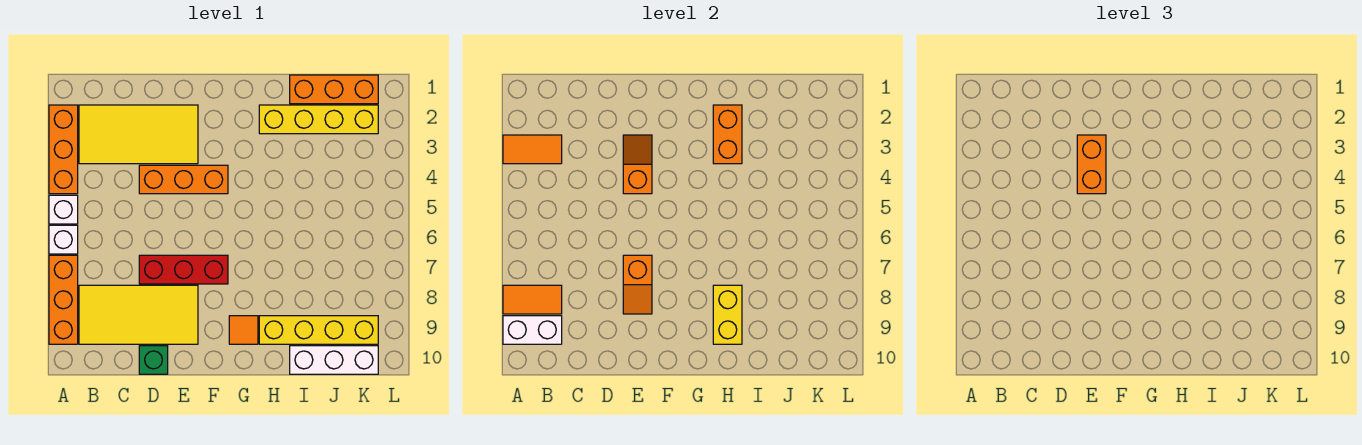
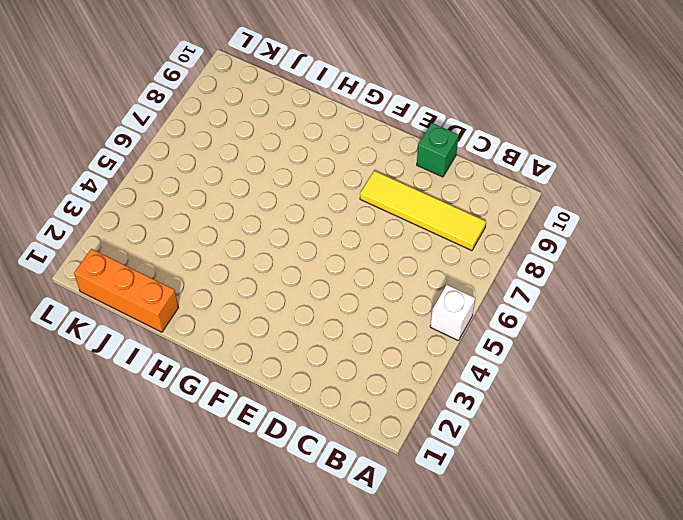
yellow tile B8:E8 level 1 -> yellow tile B8:E9 level 1
none -> orange brick A2:A4 level 1
none -> white brick A6 level 1
none -> orange brick A7:A9 level 1

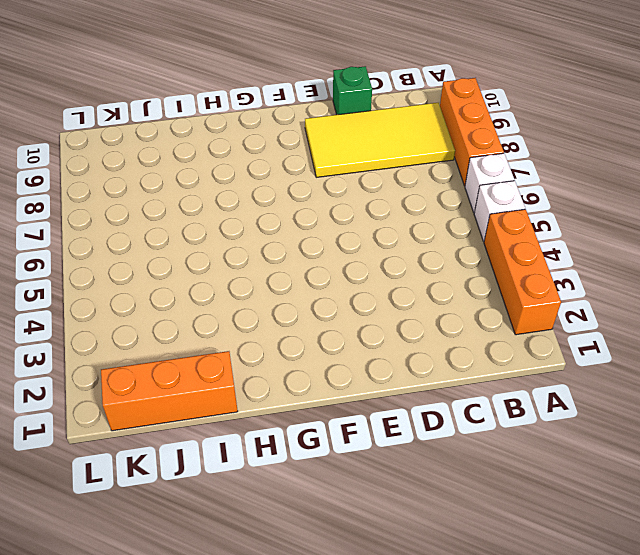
none -> yellow tile B2:E3 level 1
none -> orange brick D4:F4 level 1
none -> red brick D7:F7 level 1

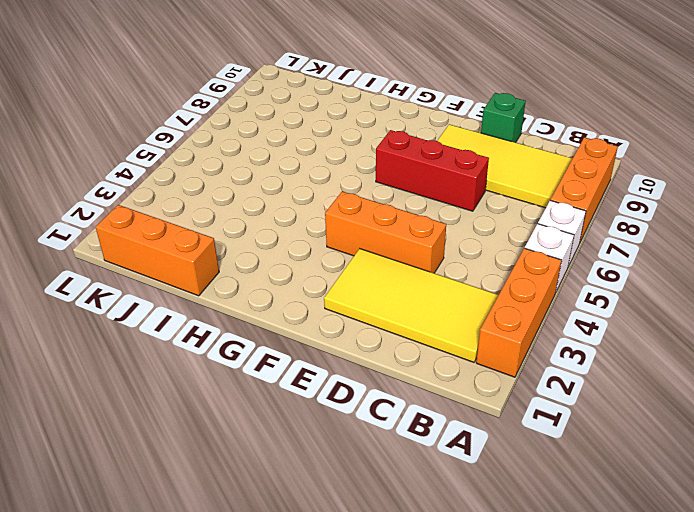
none -> orange tile G9 level 1
none -> yellow brick H2:K2 level 1
none -> yellow brick H9:K9 level 1

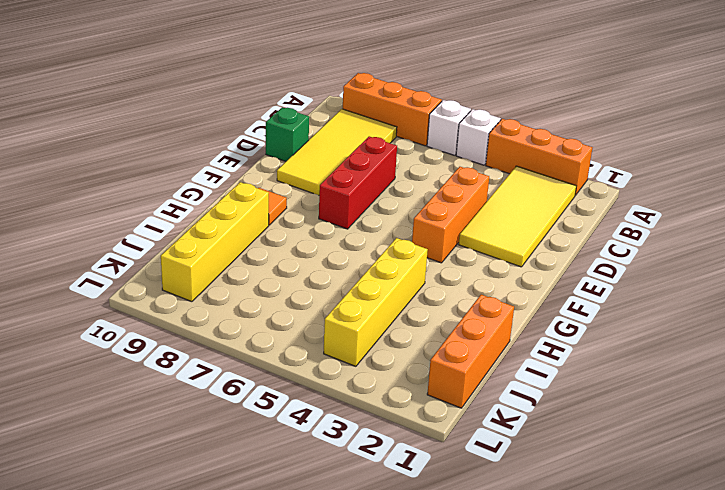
yellow brick H4:K4 level 1 -> yellow brick H2:K2 level 1
none -> white brick I10:K10 level 1
none -> orange tile A3:B3 level 2
none -> orange tile A8:B8 level 2

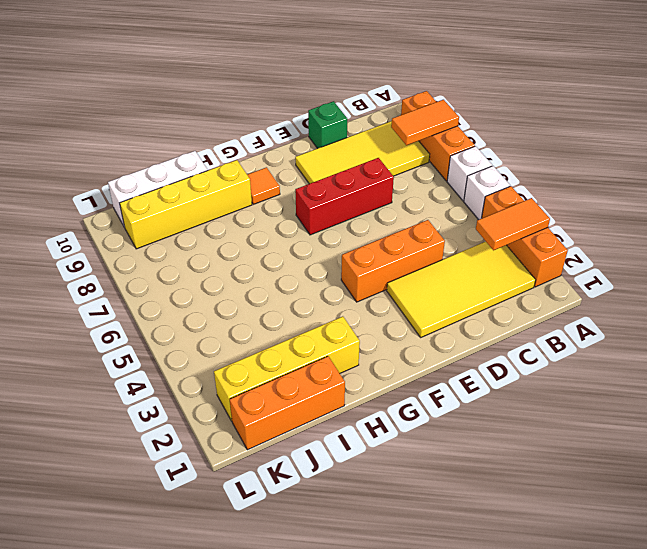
none -> white brick A9:B9 level 2
none -> orange slope E3:E4 level 2 top 4
none -> orange slope E7:E8 level 2 top 7

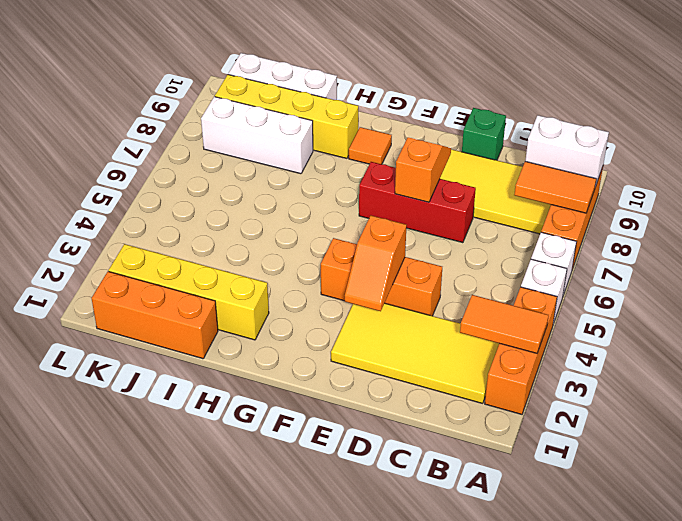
white brick I8:K8 level 1 -> none
none -> orange brick H2:H3 level 2
none -> yellow brick H8:H9 level 2
none -> orange brick E3:E4 level 3

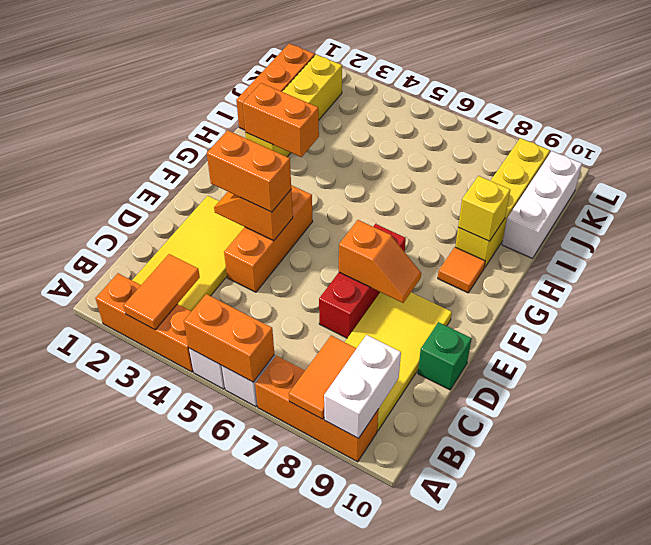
orange brick A5:A6 level 2 -> none
yellow brick H9 level 2 -> yellow brick H8:H9 level 2

